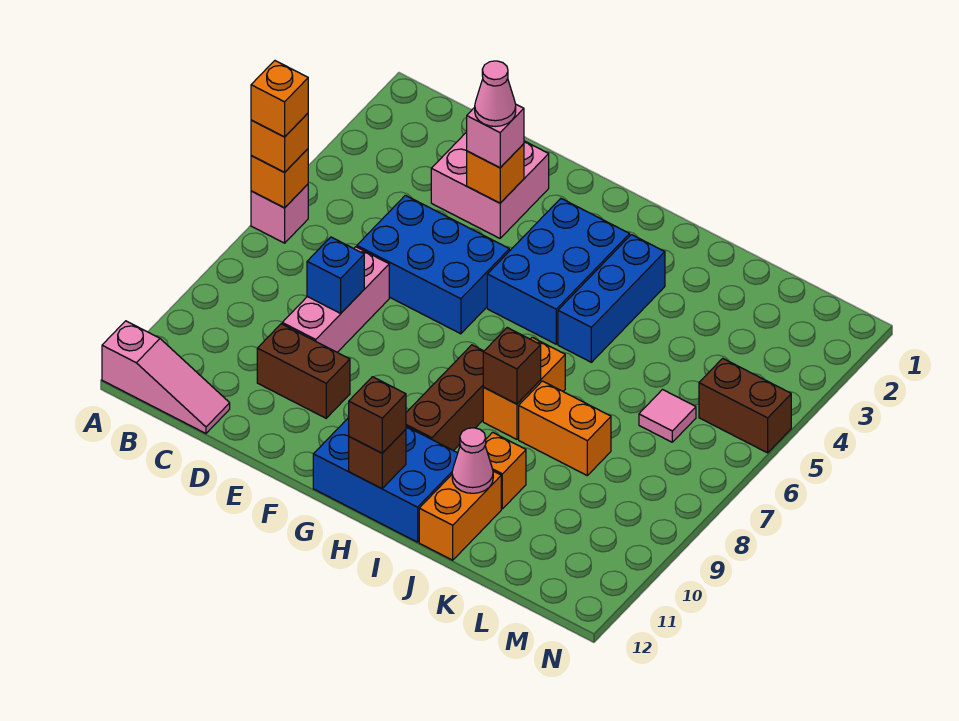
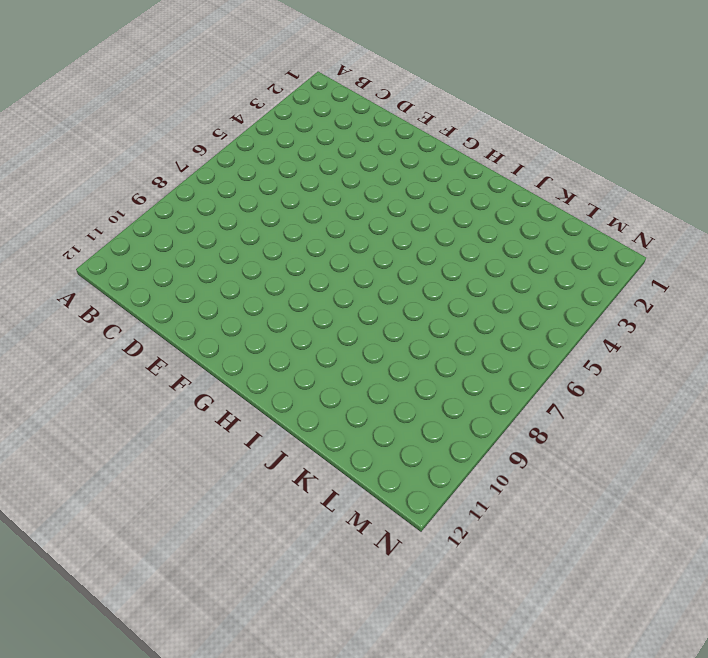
none -> pink brick A6 level 1
none -> pink slope A12:C12 level 1 top A
none -> pink brick D2:E3 level 1

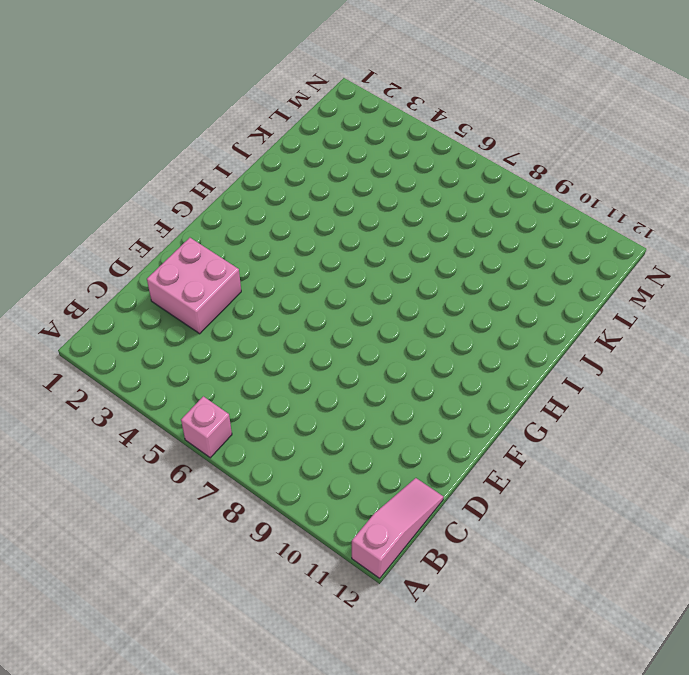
none -> blue brick D5:F6 level 1
none -> pink brick D7:D9 level 1
none -> brown brick D10:E10 level 1

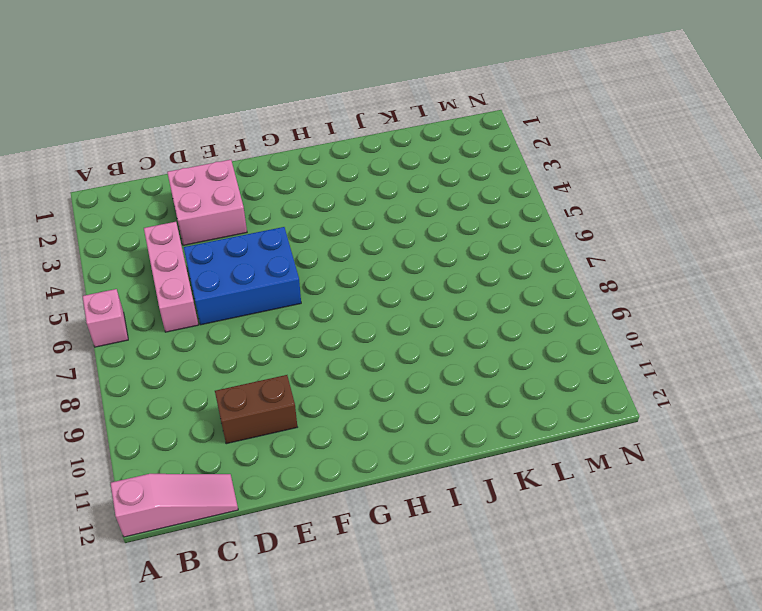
pink brick C4:C6 level 1 -> pink brick D7:D9 level 1
none -> blue brick G3:H5 level 1
none -> blue brick G11:I12 level 1
none -> brown brick H8:H10 level 1

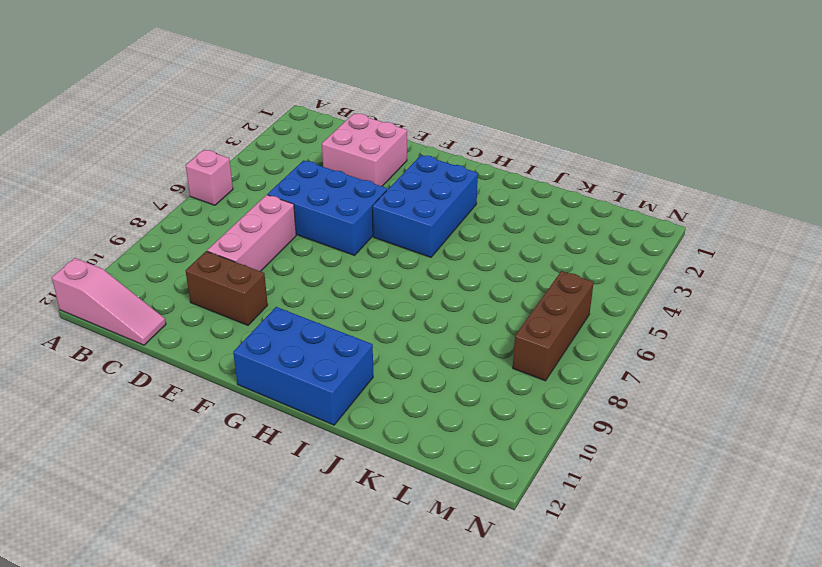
brown brick M6:M8 level 1 -> brown brick H8:H10 level 1
none -> blue brick I3:I5 level 1
none -> orange brick I7:I8 level 1
none -> orange brick J8:K8 level 1

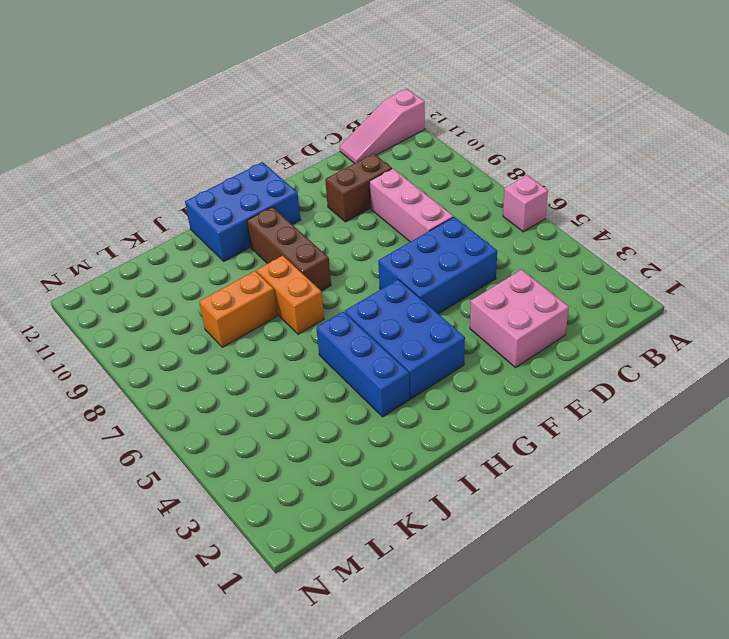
none -> orange brick J10 level 1
none -> orange brick J11:J12 level 1
none -> pink tile L6 level 1

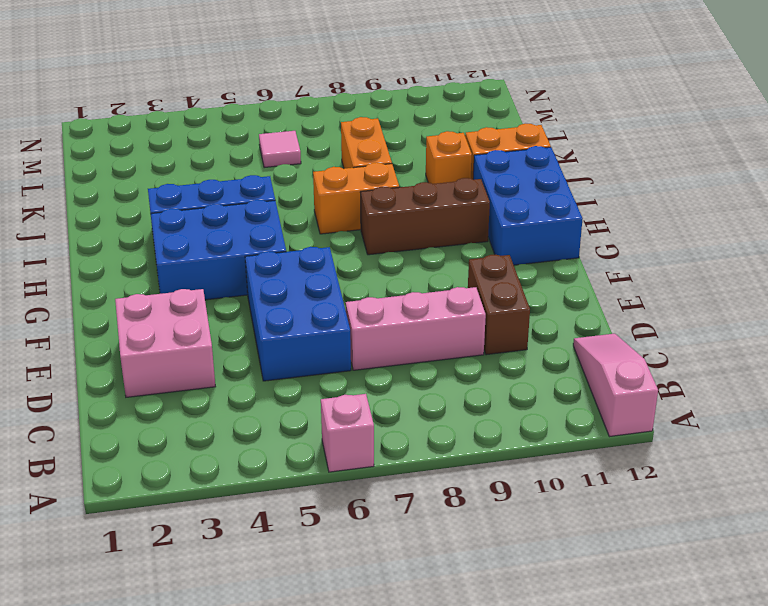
none -> brown brick M5:N5 level 1
none -> orange brick A6 level 2
none -> blue brick D8 level 2

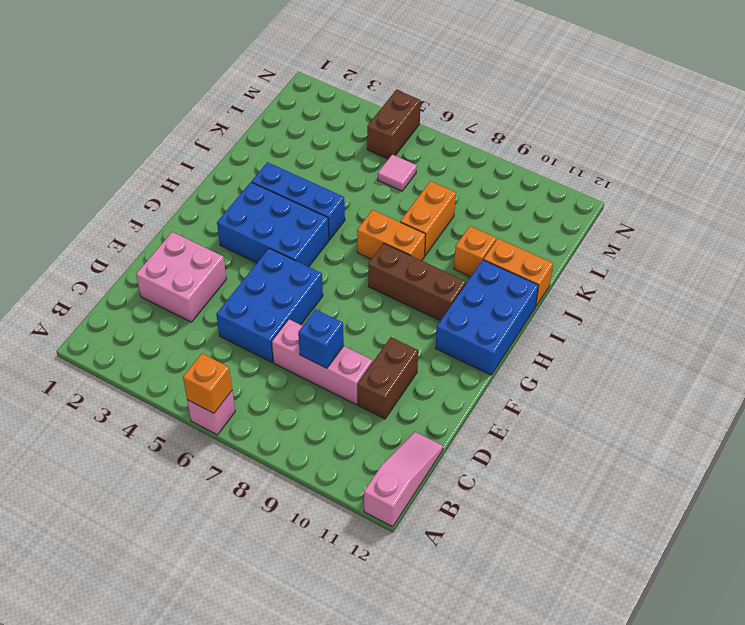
none -> orange brick E3 level 2
none -> brown brick H12 level 2
none -> brown brick I8 level 2

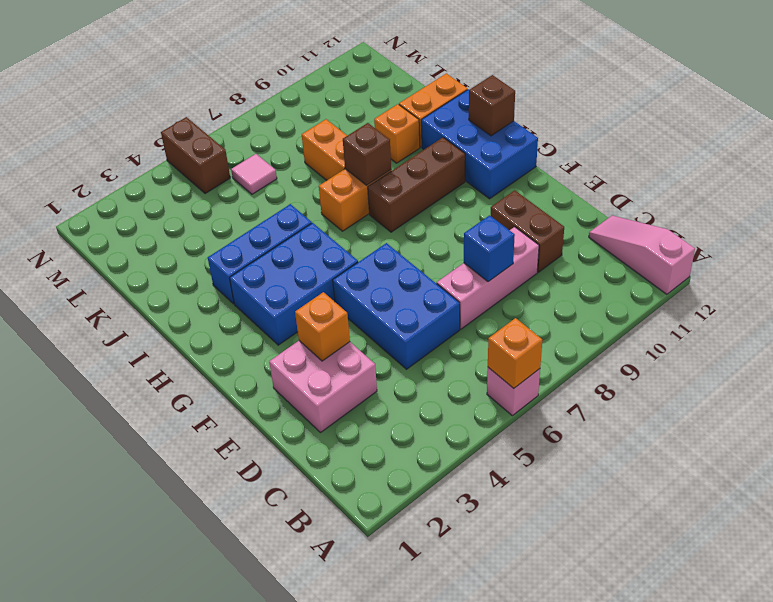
none -> pink cone J11 level 2
none -> orange brick A6 level 3
none -> pink brick E3 level 3

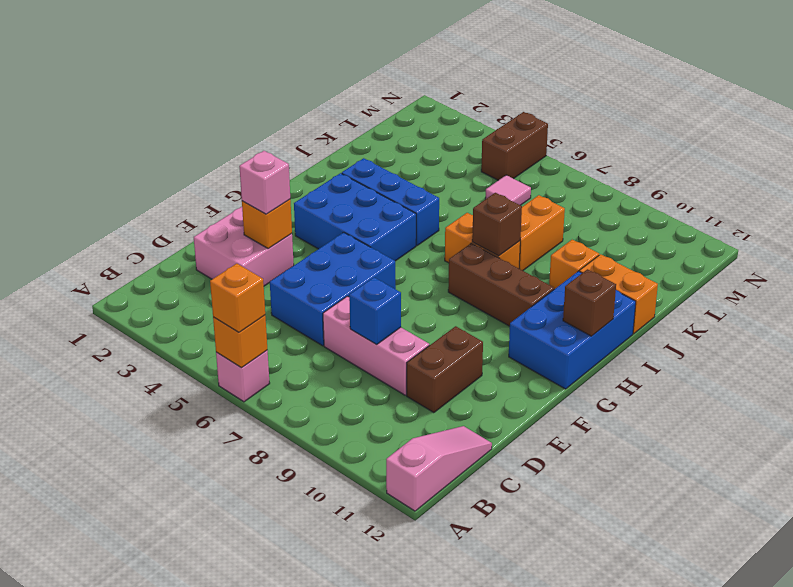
none -> pink cone J11 level 2
none -> brown brick H12 level 3
none -> orange brick A6 level 4

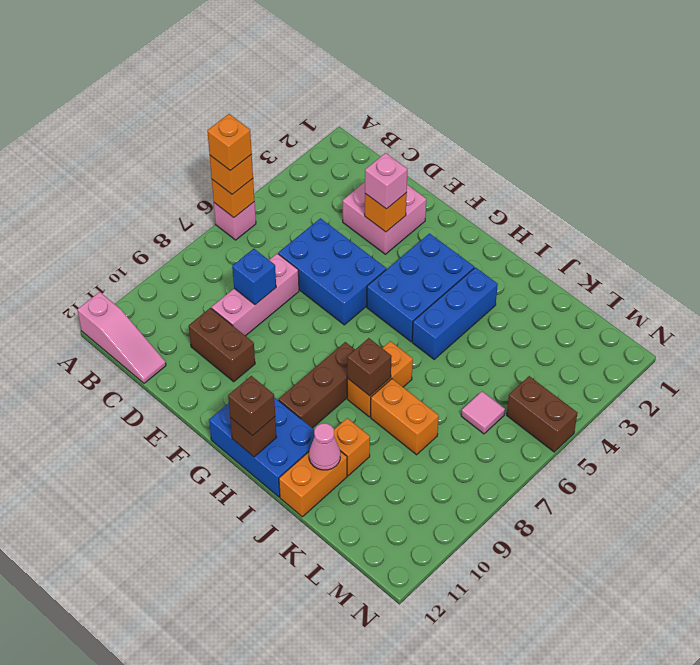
none -> pink cone E3 level 4

